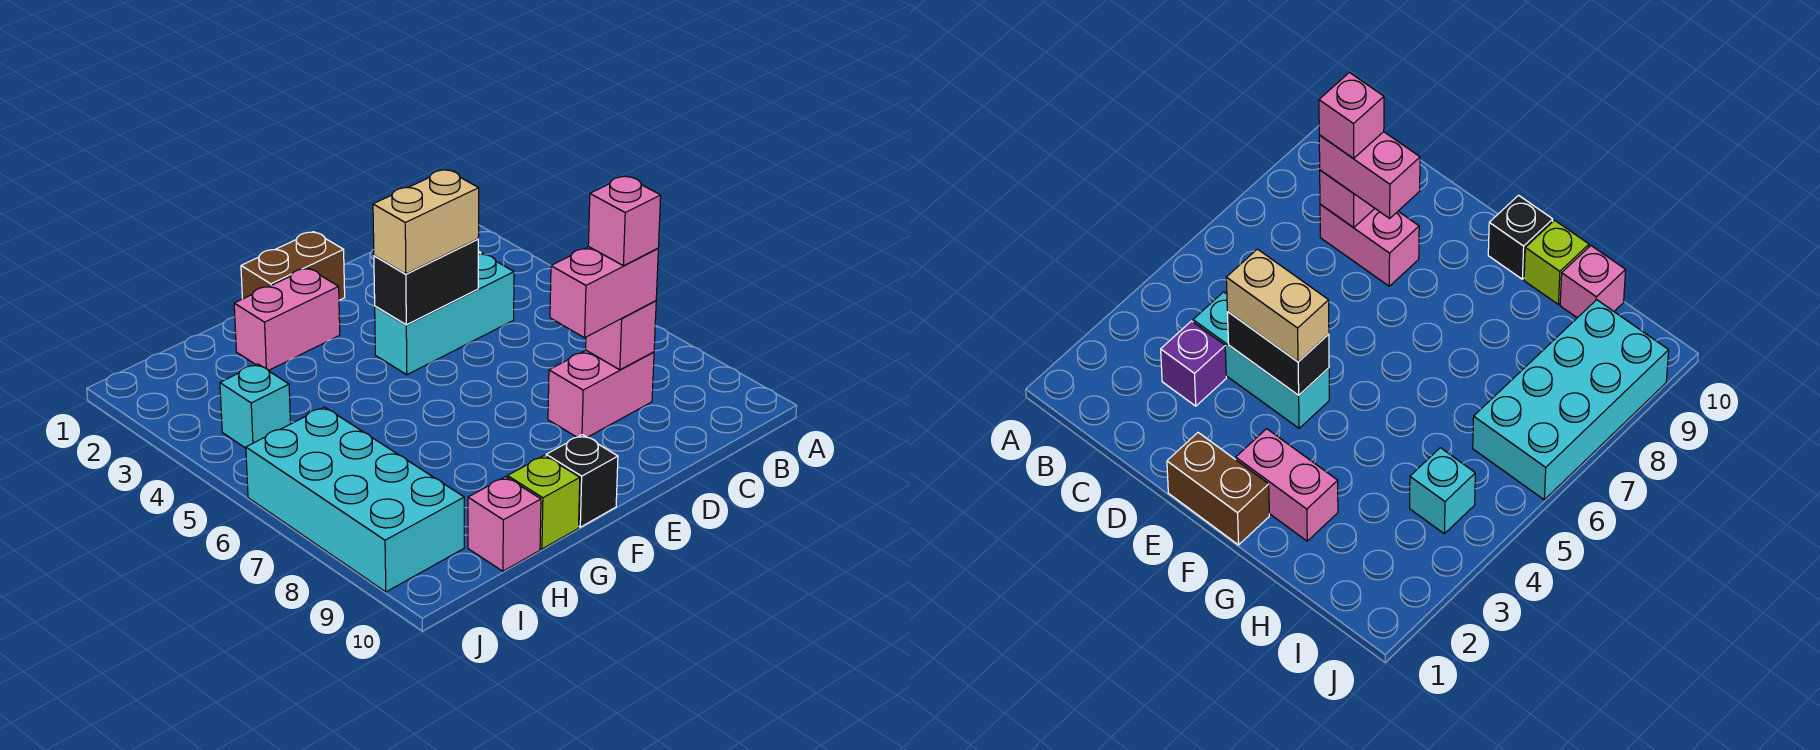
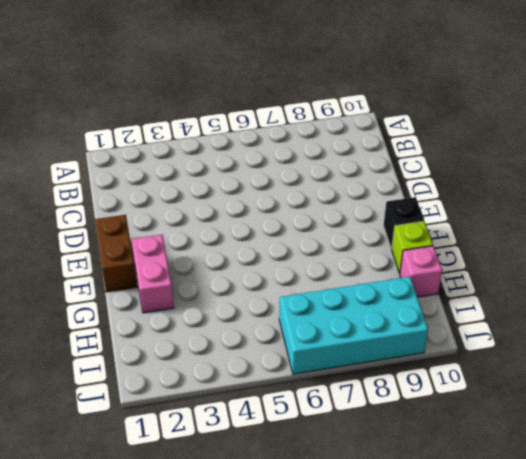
none -> purple brick C3 level 1
none -> cyan brick C4:E4 level 1
none -> pink brick C8:D8 level 1

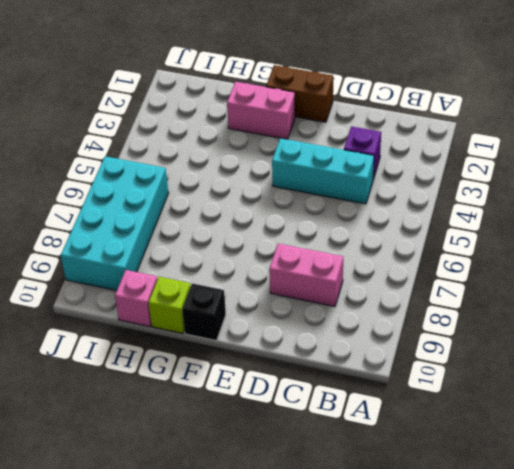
none -> cyan brick I4 level 1
none -> pink brick C8 level 2
none -> black brick D4:E4 level 2

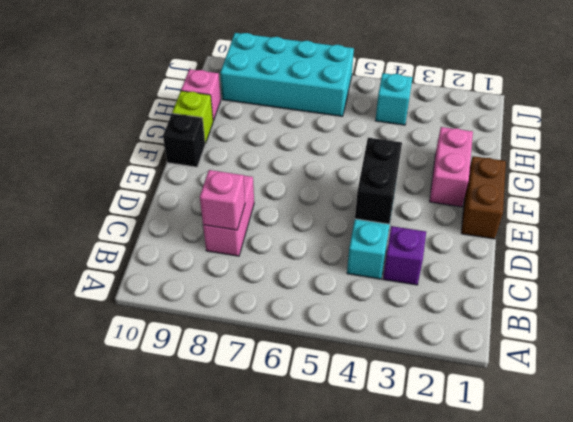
none -> pink brick C8:D8 level 3
none -> tan brick D4:E4 level 3
none -> pink brick C8 level 4

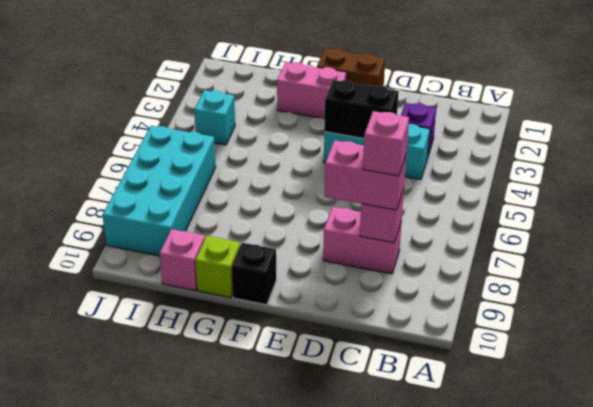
none -> tan brick D4:E4 level 3

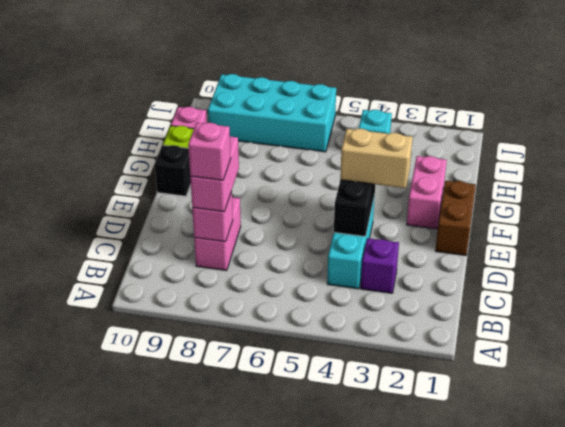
tan brick E3:E4 level 3 -> tan brick D4:E4 level 3

